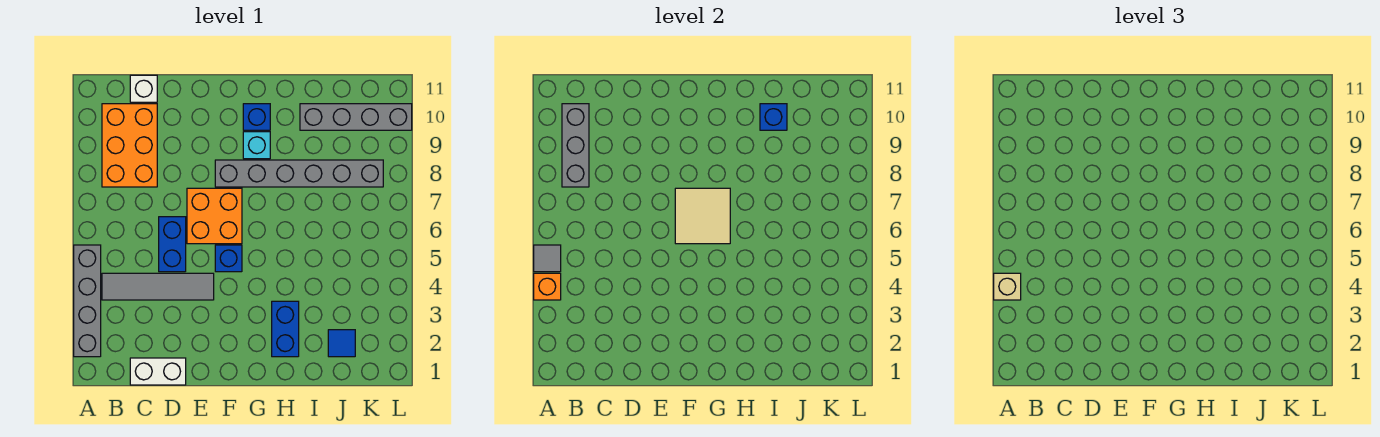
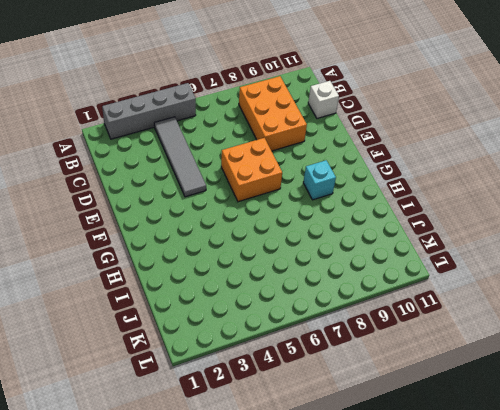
orange brick B8:D9 level 1 -> orange brick B8:C10 level 1
none -> white brick C1:D1 level 1
none -> blue brick D5:D6 level 1
none -> blue brick F5 level 1

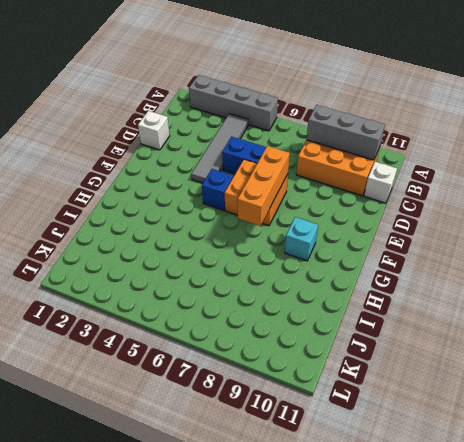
white brick D1 level 1 -> white brick C1:D1 level 1
orange brick E7:G7 level 2 -> tan tile F6:G7 level 2
none -> grey brick F8:K8 level 1
none -> blue brick G10 level 1
none -> blue brick H2:H3 level 1

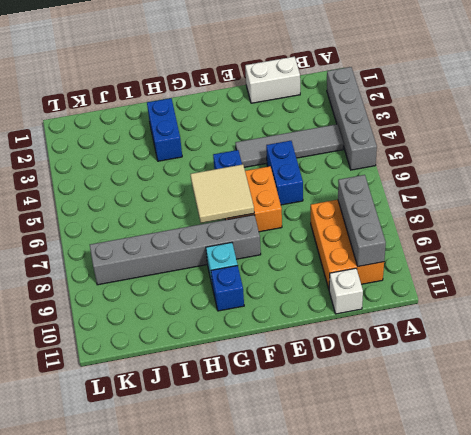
none -> grey brick I10:L10 level 1
none -> blue tile J2 level 1
none -> orange brick A4 level 2

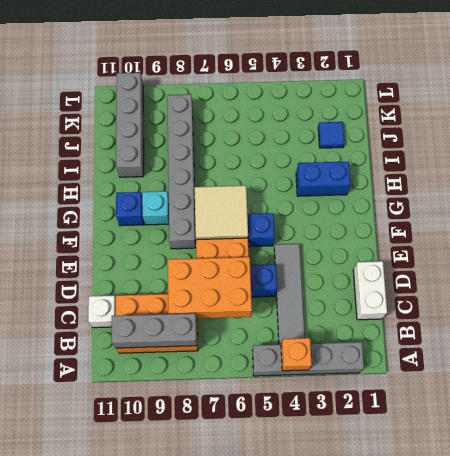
orange brick C6:D8 level 2 -> none
none -> grey tile A5 level 2
none -> blue brick I10 level 2
none -> tan brick A4 level 3

